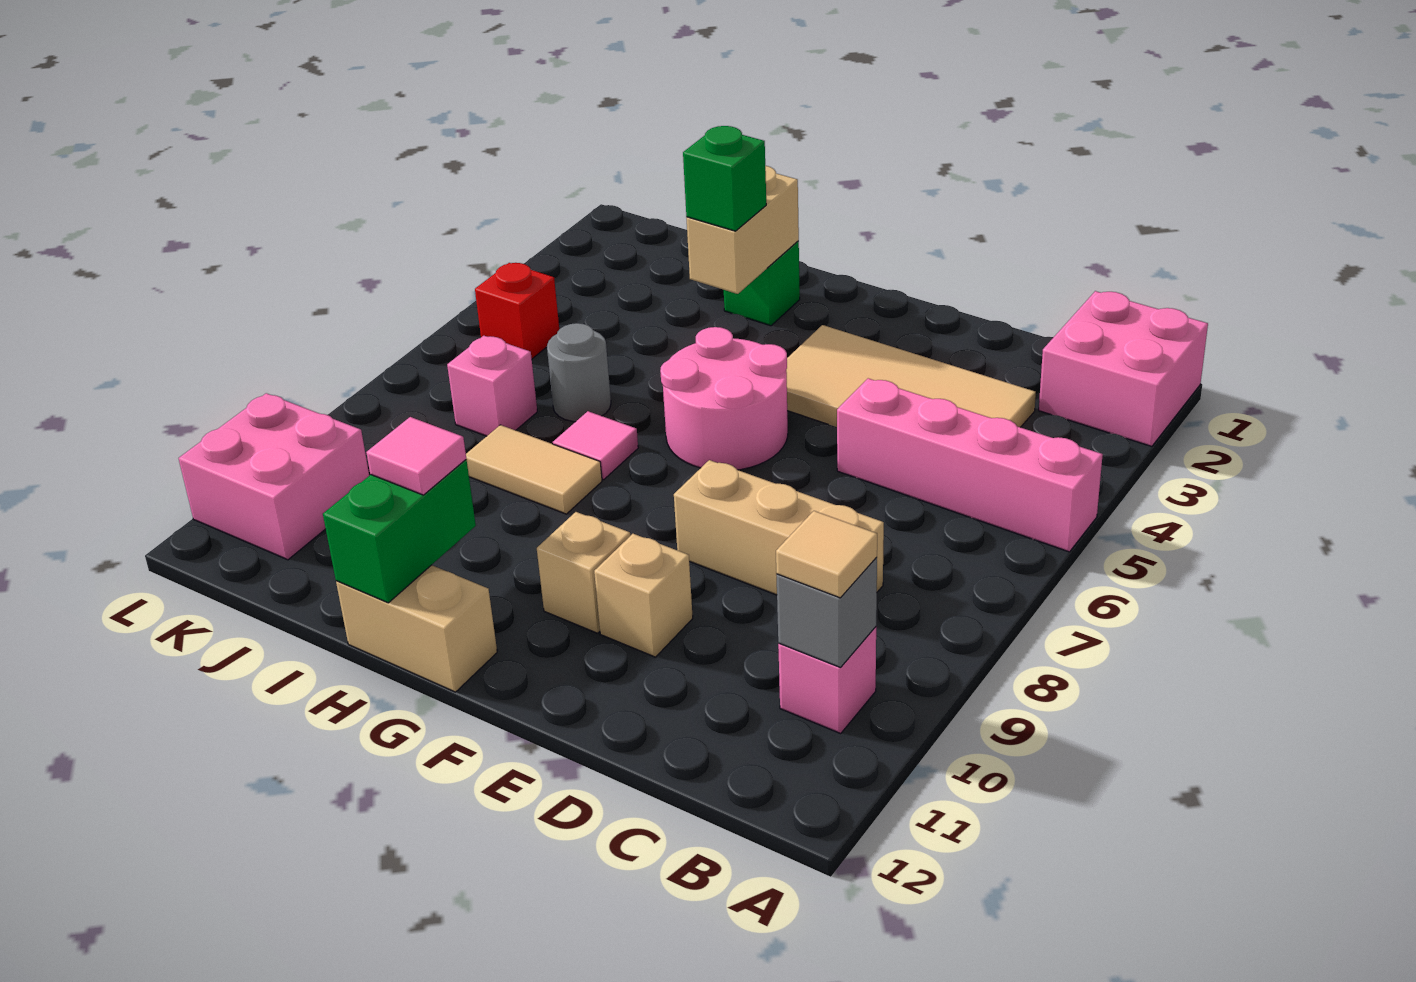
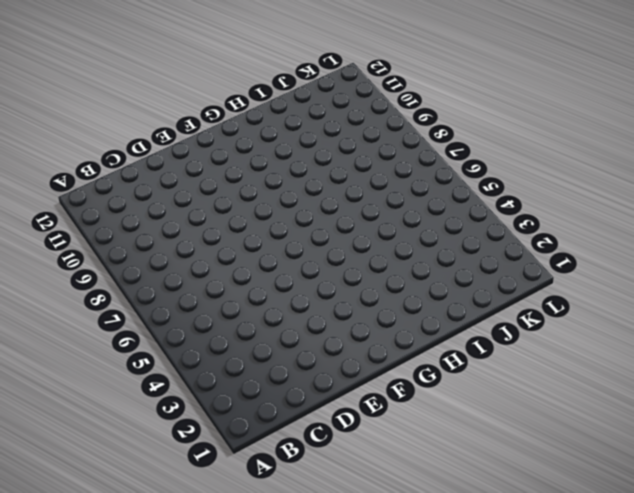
none -> pink brick A1:B2 level 1
none -> pink brick A5:D5 level 1
none -> pink brick B10 level 1

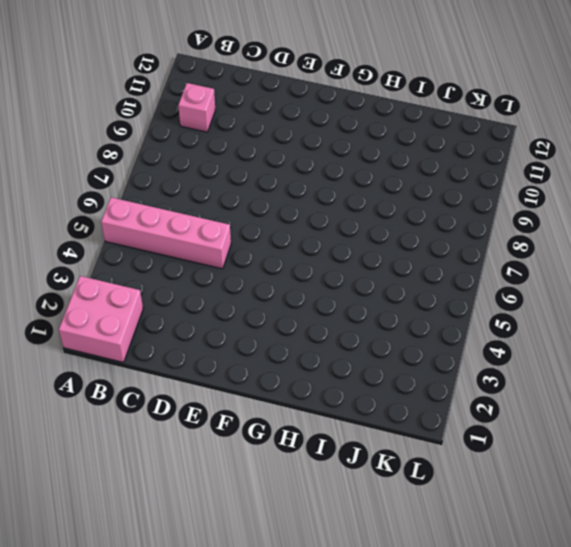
none -> tan tile C3:F4 level 1
none -> tan brick C8:E8 level 1
none -> tan brick E10 level 1

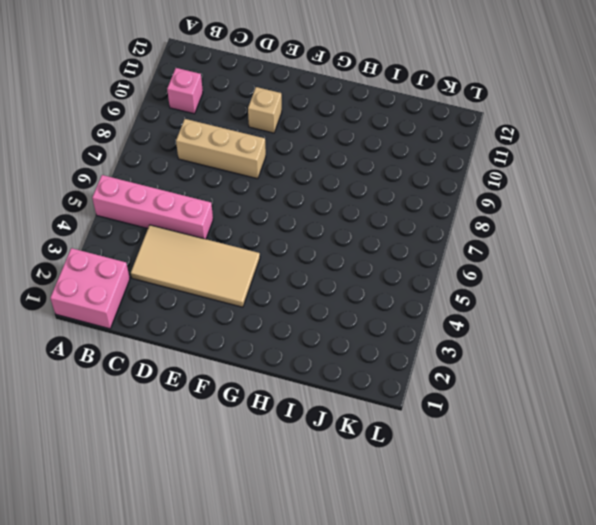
none -> pink round brick F5:G6 level 1
none -> tan brick F10 level 1
none -> tan brick G12:H12 level 1

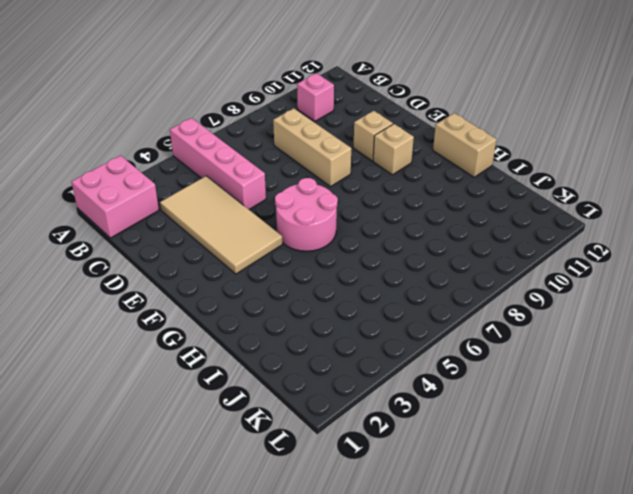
none -> green brick H2 level 1
none -> pink tile H7 level 1
none -> tan tile H8:I8 level 1

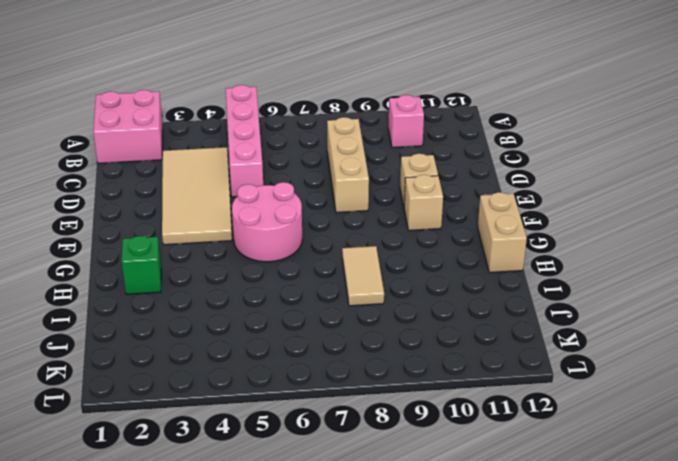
none -> pink tile H7 level 1
none -> grey round brick I6 level 1
none -> pink brick J7 level 1

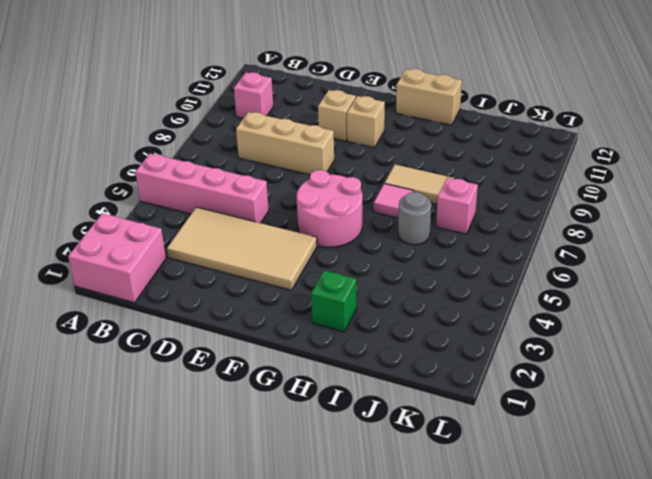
none -> red brick K5 level 1
none -> pink brick K10:L11 level 1
none -> grey brick B10 level 2

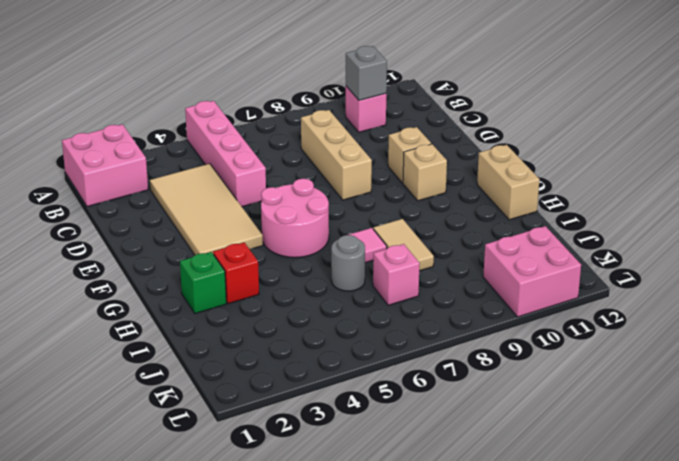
red brick H3 level 1 -> red brick K5 level 1
none -> tan brick H2:H3 level 2
none -> green brick H11:H12 level 2
none -> tan tile B10 level 3

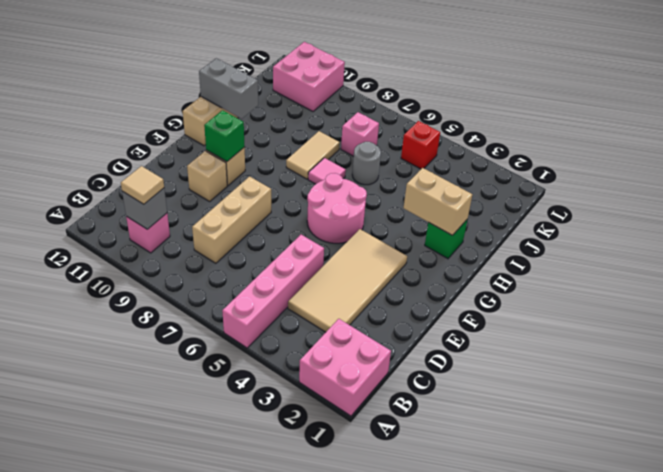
green brick F10 level 2 -> green brick H3 level 3
grey brick H11:H12 level 2 -> green brick H11:H12 level 2
none -> pink tile H11 level 3

